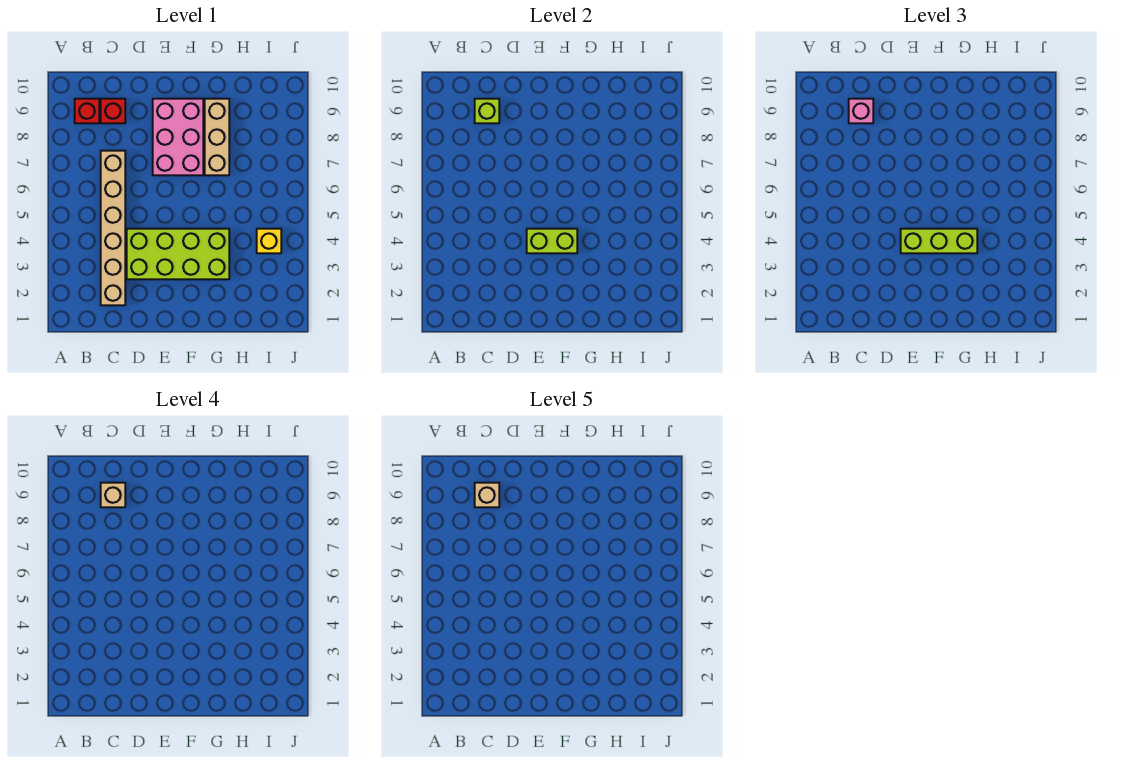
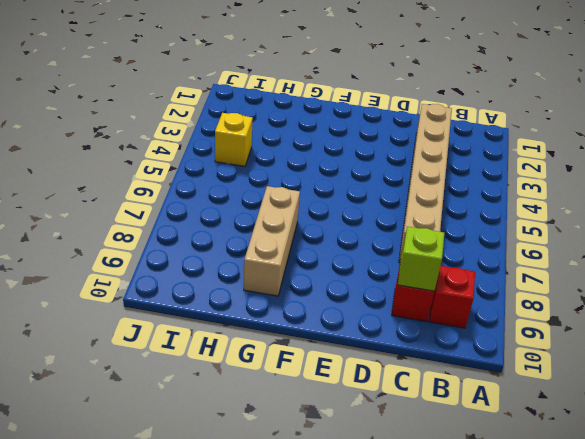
none -> lime brick D3:G4 level 1
none -> pink brick E7:F9 level 1
none -> lime brick E4:F4 level 2

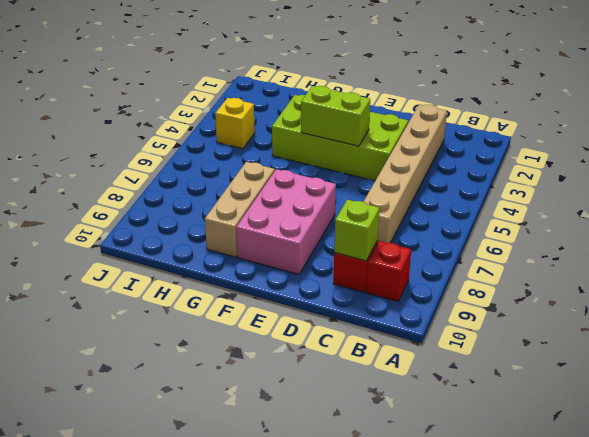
none -> pink brick C9 level 3
none -> lime brick E4:G4 level 3
none -> tan brick C9 level 4

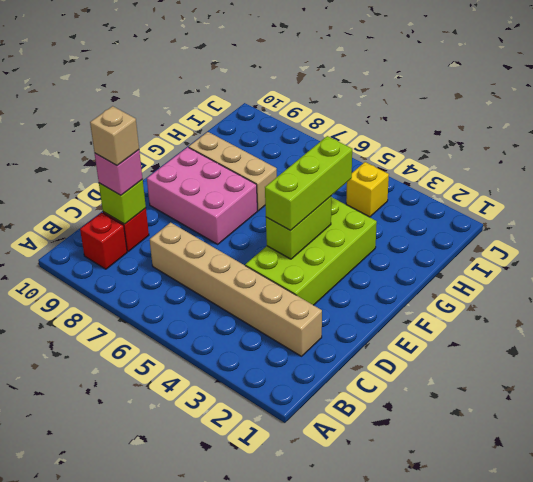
none -> tan brick C9 level 5

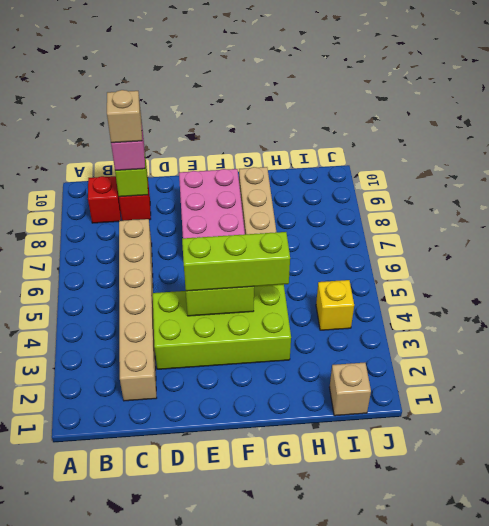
tan brick I1 level 1 -> tan brick C9 level 5

